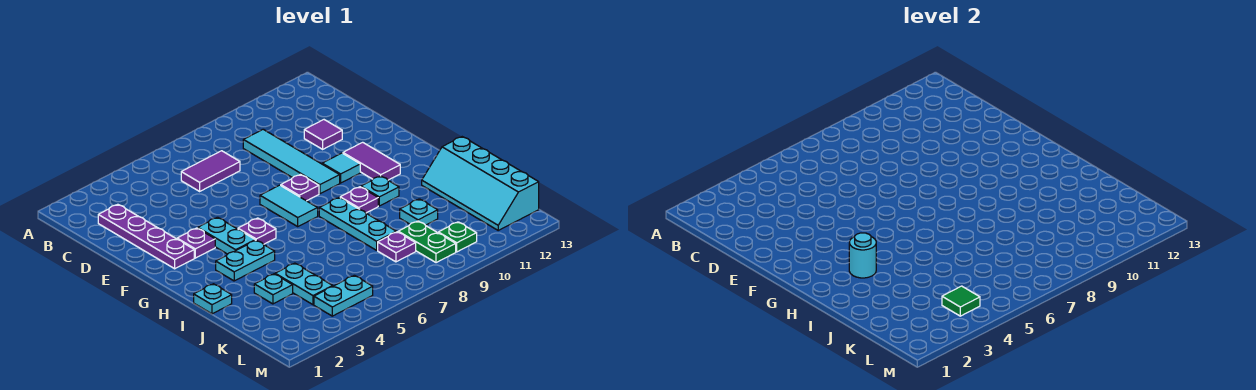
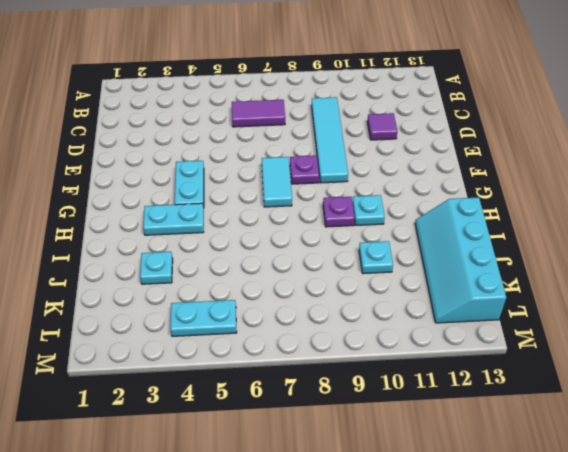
none -> purple plate C2:F2 level 1
none -> purple plate F3 level 1
none -> cyan tile F10 level 1

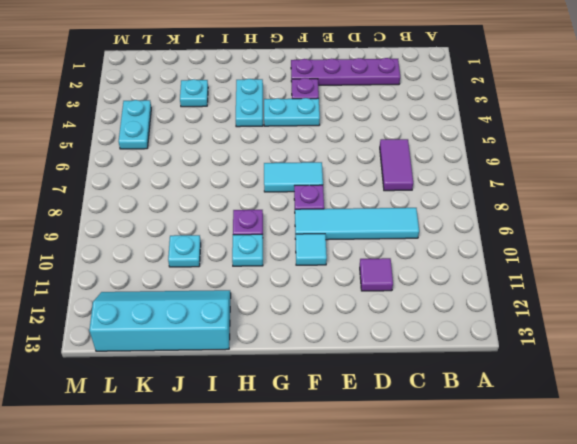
none -> purple tile F11:G11 level 1
none -> purple plate G5 level 1
none -> cyan plate H8:J8 level 1

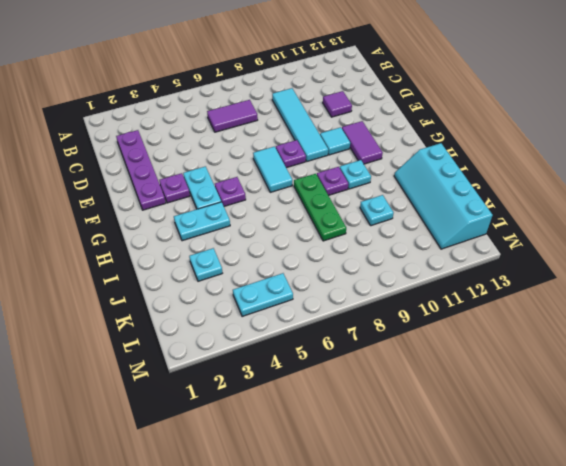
green plate H8:J8 level 1 -> cyan plate H8:J8 level 1
none -> cyan plate I1 level 1
none -> cyan plate J4:K4 level 1
none -> purple plate K8 level 1

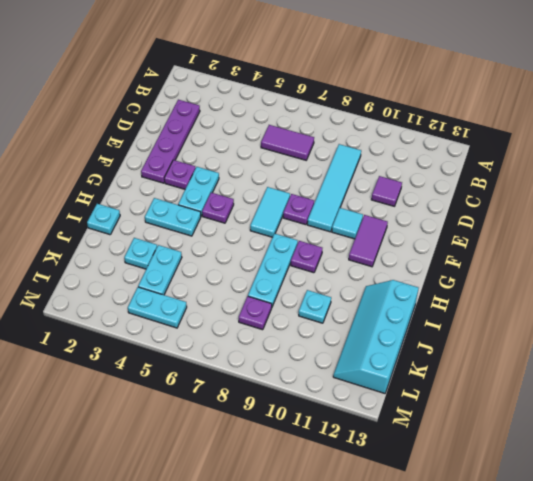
none -> cyan plate H10 level 1
none -> green plate K9:L9 level 1
none -> green plate L10 level 1

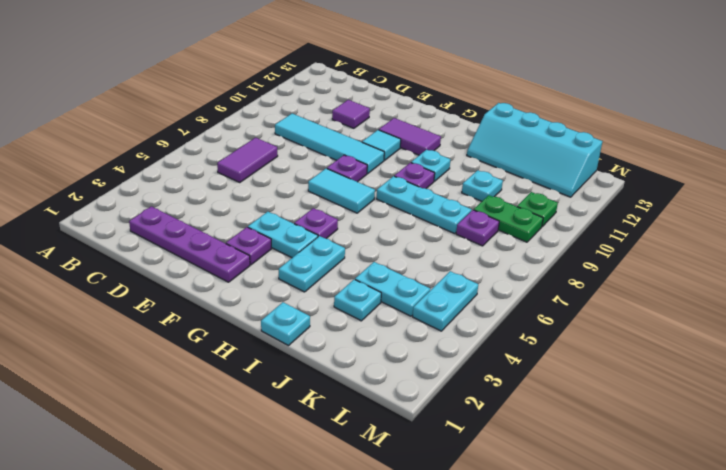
none -> cyan round brick H3 level 2
none -> green tile L4 level 2

